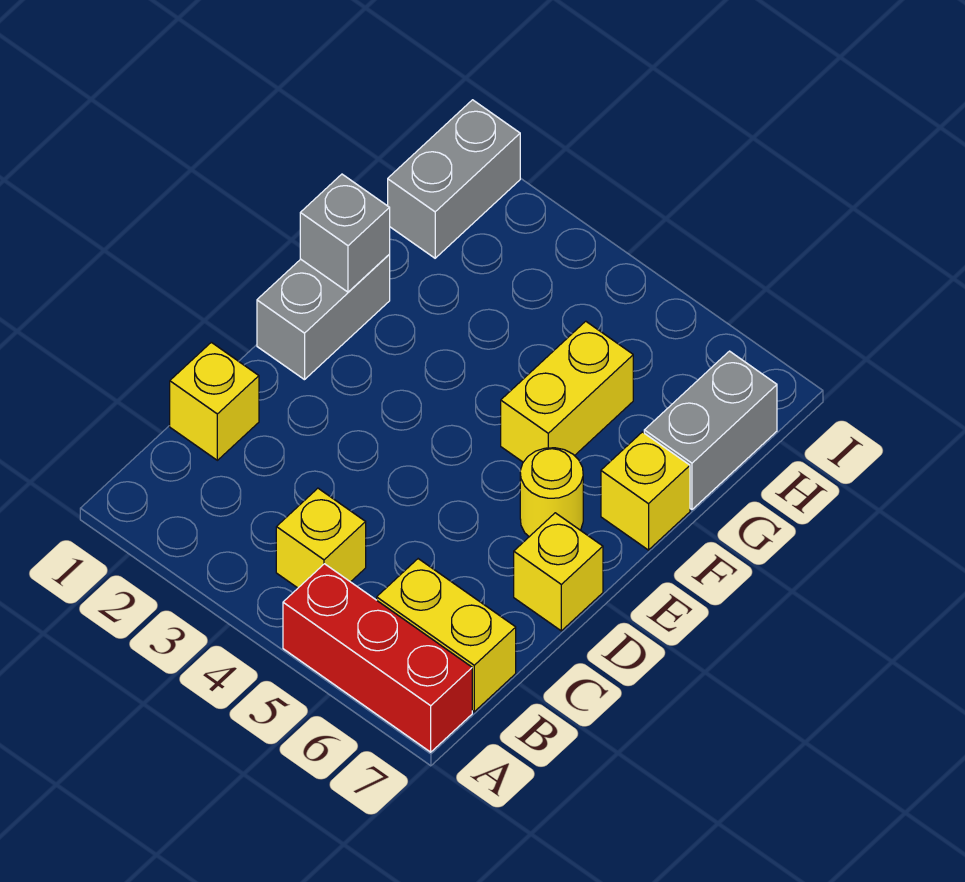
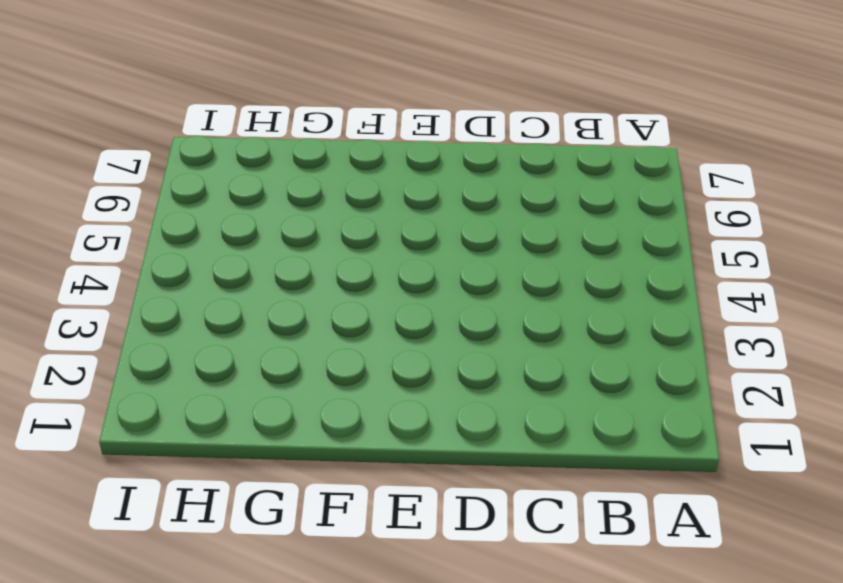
none -> red brick A5:A7 level 1
none -> yellow brick B4 level 1
none -> yellow brick B6:B7 level 1

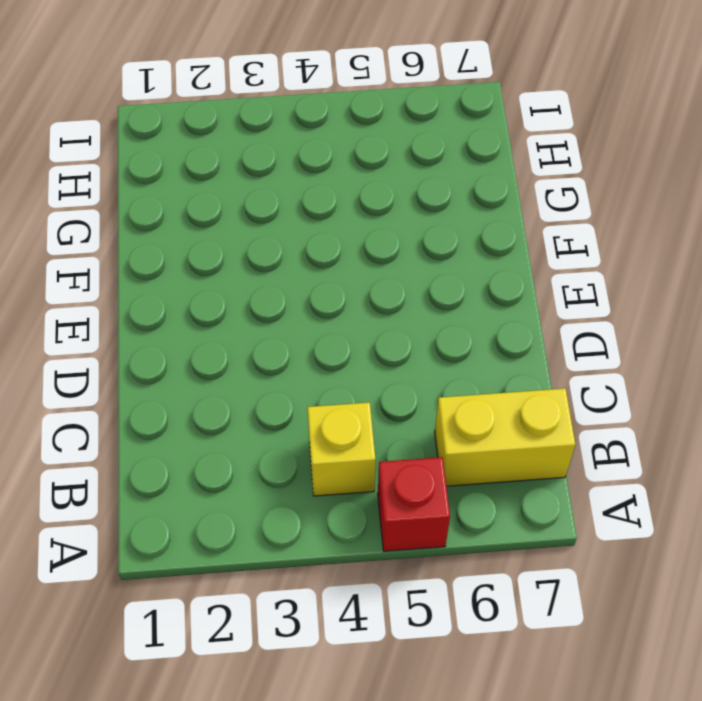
red brick A5 level 1 -> red brick A5:A7 level 1
none -> yellow brick C1 level 1
none -> yellow brick D7 level 1
none -> grey brick E1:F1 level 1

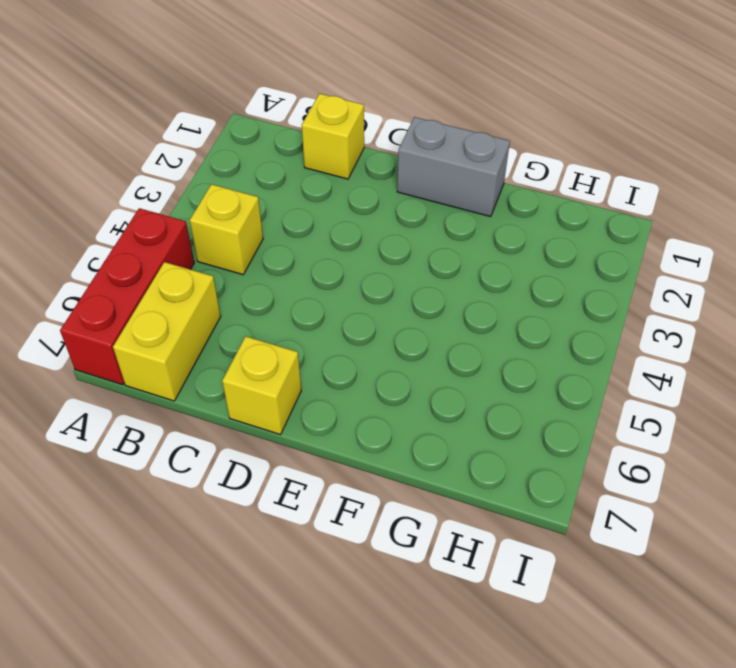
none -> yellow round brick E6 level 1
none -> yellow brick F5:G5 level 1
none -> yellow brick F7 level 1

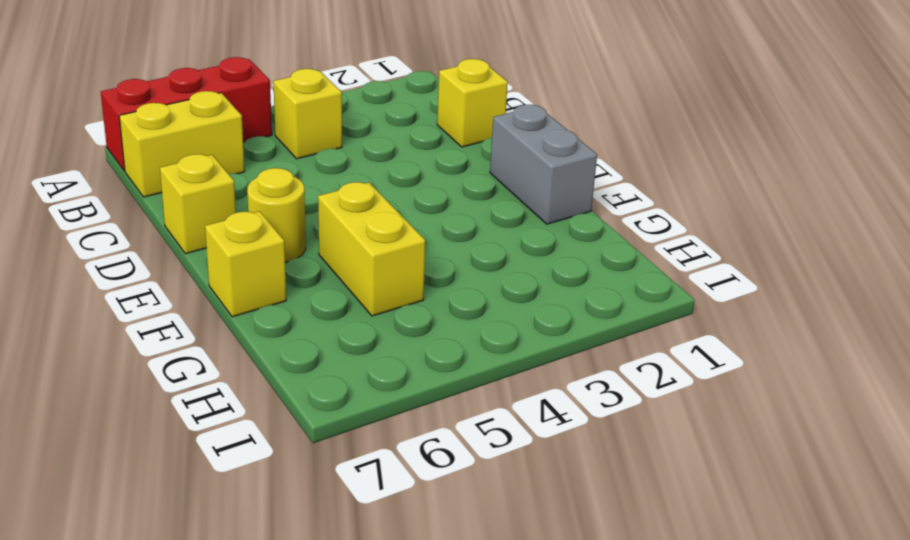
none -> grey brick G7:H7 level 1
none -> grey brick H1:I1 level 1
none -> grey brick F1 level 2

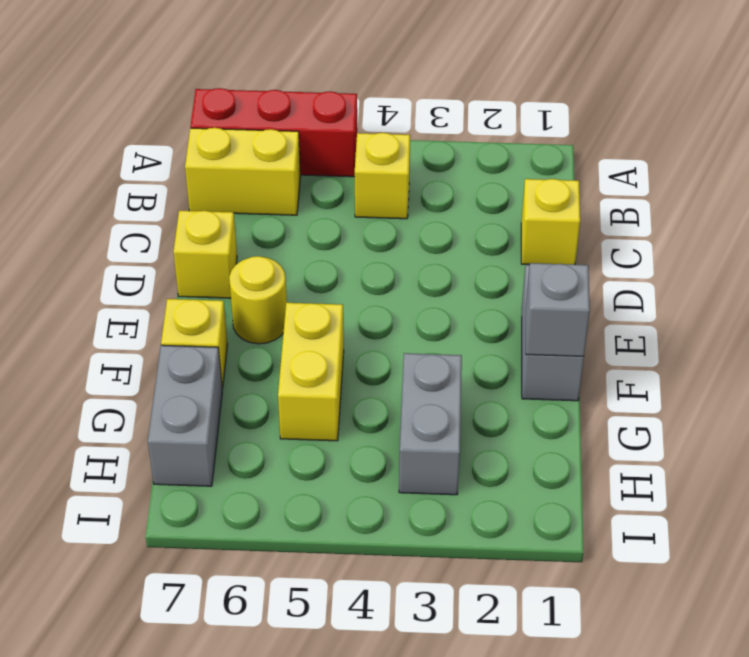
grey brick G3:H3 level 1 -> grey brick H1:I1 level 1

